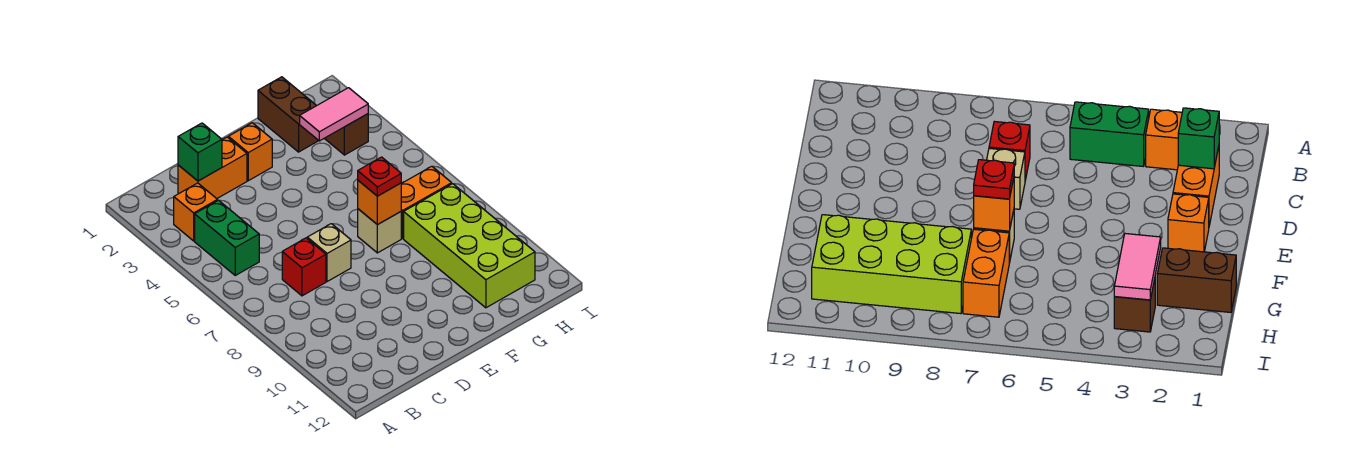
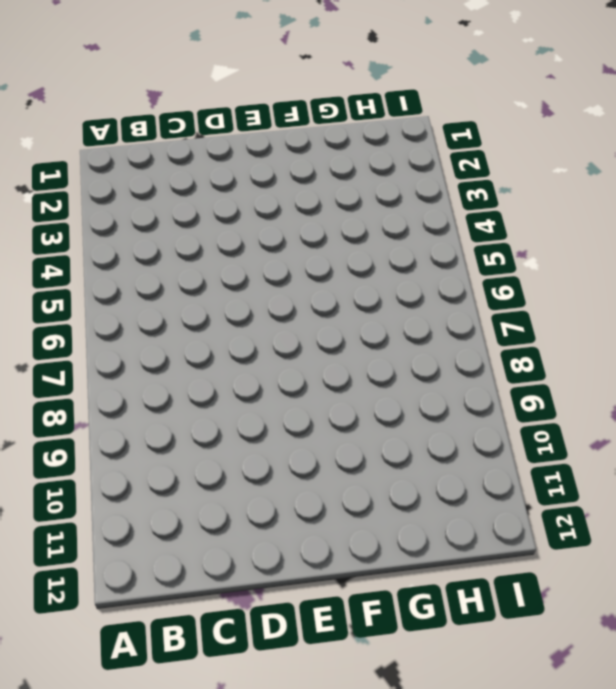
none -> orange brick B3 level 1
none -> green brick B4:B5 level 1
none -> orange brick C2:D2 level 1

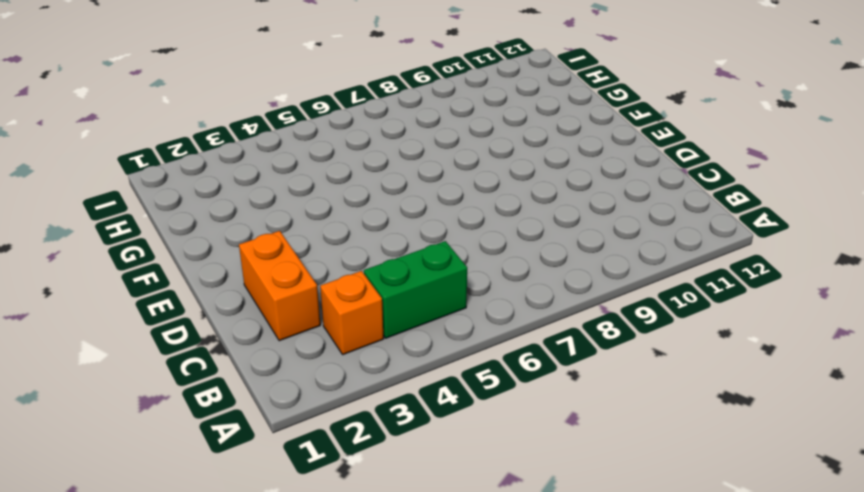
none -> red brick C7 level 1
none -> tan brick D7 level 1
none -> orange brick E2 level 1

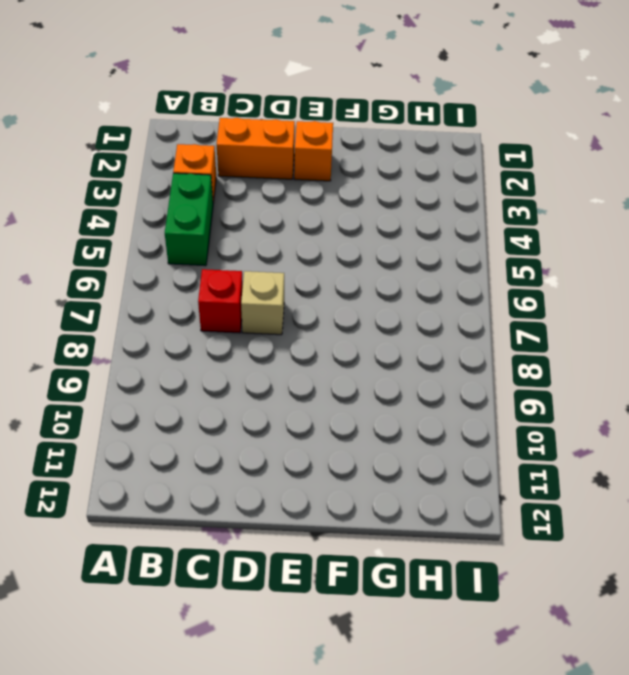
none -> tan brick F7 level 1
none -> brown brick G1:G2 level 1
none -> orange brick G7:H7 level 1

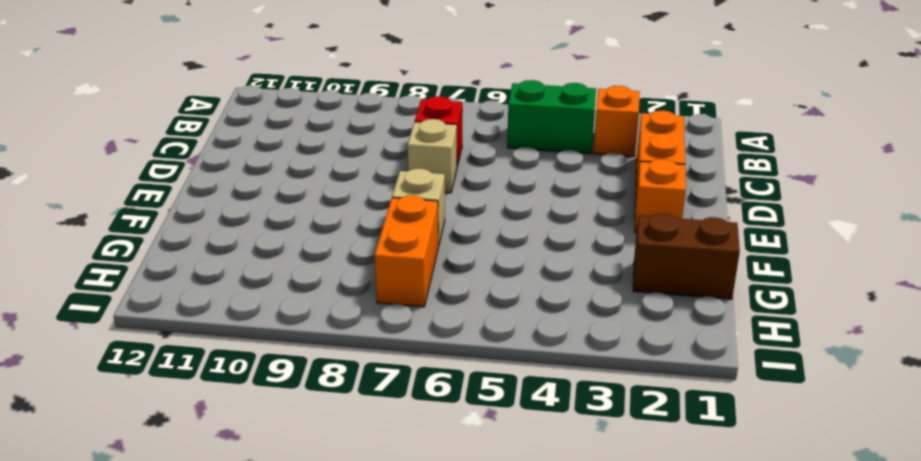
none -> lime brick G8:H11 level 1
none -> brown brick H3 level 1
none -> green brick C2 level 2

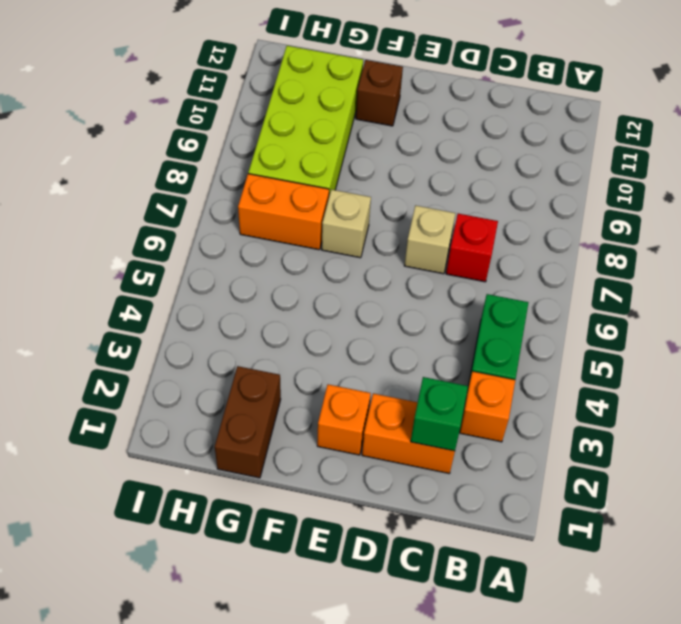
brown brick F11 level 1 -> brown brick H3 level 1
none -> orange brick F7 level 2
none -> pink tile G3:H3 level 2
none -> red plate F7 level 3

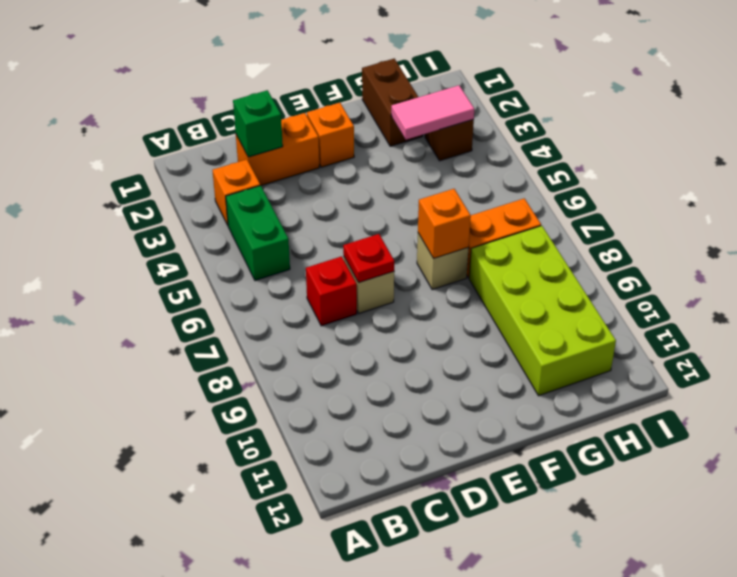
red plate D7 level 2 -> red plate F7 level 3

